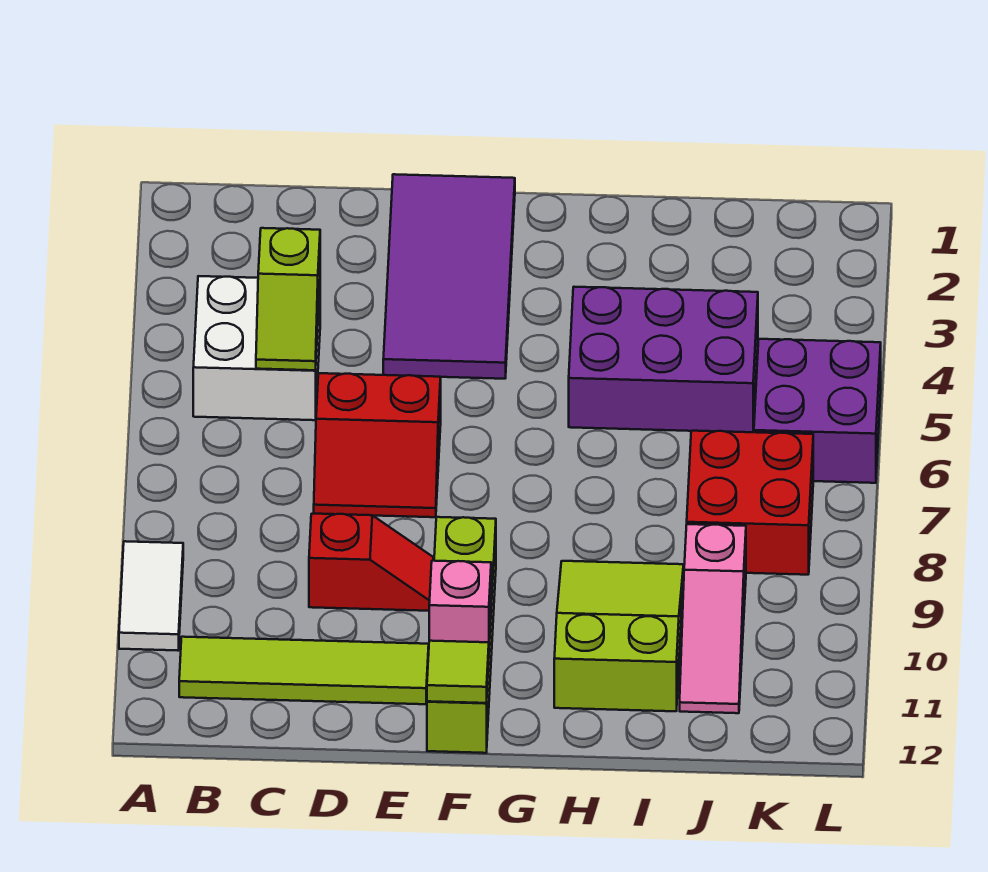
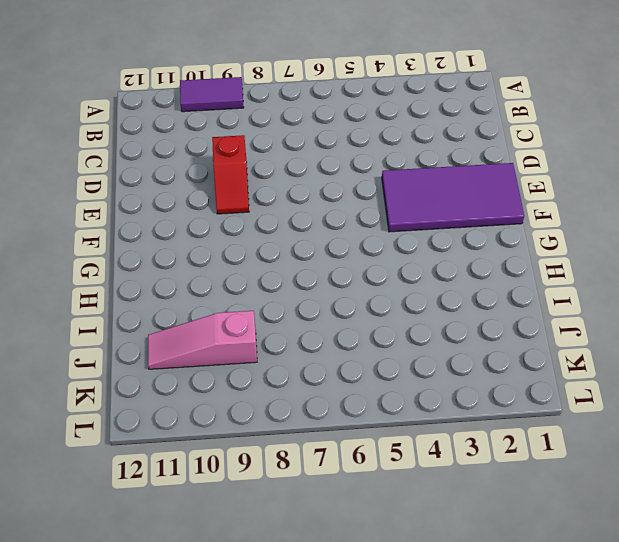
purple tile A9:A10 level 1 -> white tile A9:A10 level 1
none -> white brick B4:C5 level 1
none -> lime tile B11:E11 level 1
none -> red slope D6:E7 level 1 top 6

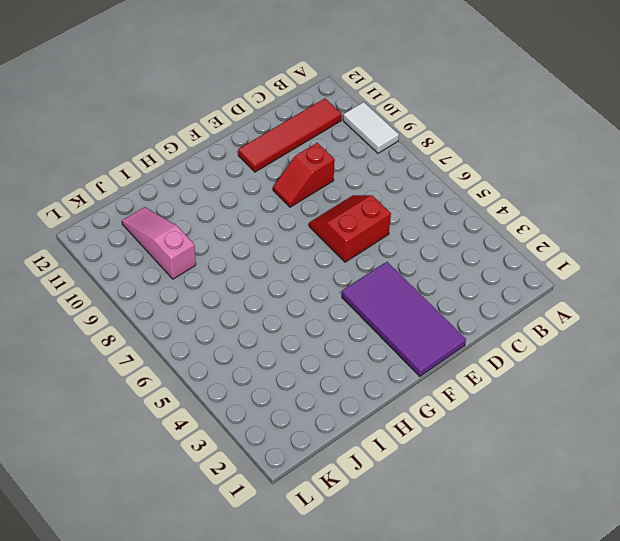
red tile B11:E11 level 1 -> lime tile B11:E11 level 1
none -> white brick B4:C5 level 1
none -> lime brick F9:F12 level 1
none -> purple brick H4:J5 level 1

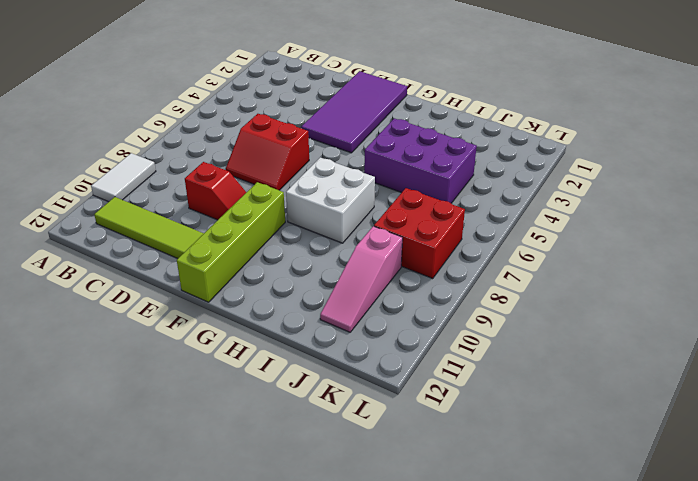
white brick G7:H8 level 1 -> white brick B4:C5 level 1
none -> lime slope H9:I11 level 1 top 11
none -> purple brick K5:L6 level 1
none -> lime slope C4:C5 level 2 top 4

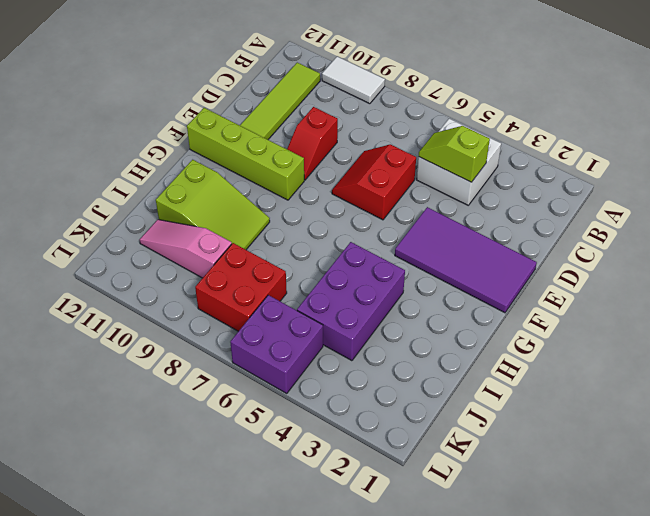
none -> pink brick F11 level 2
none -> lime tile F12 level 2

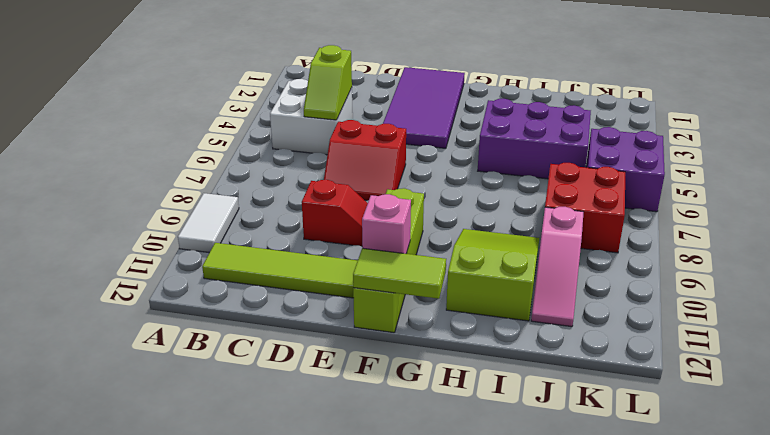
lime tile F12:G12 level 2 -> lime tile F12 level 2

